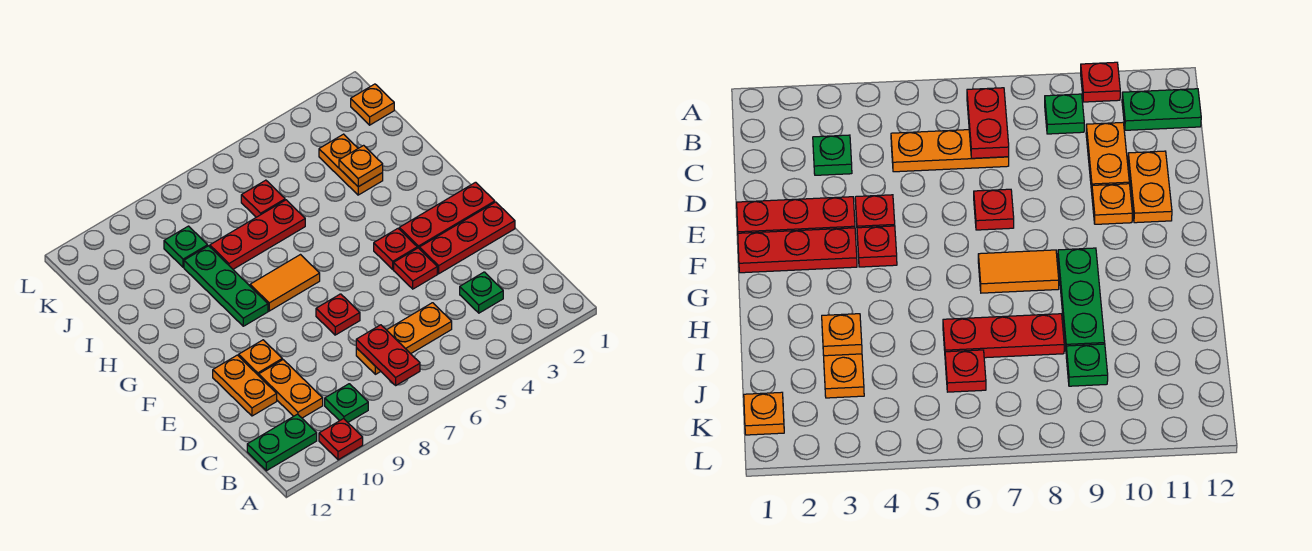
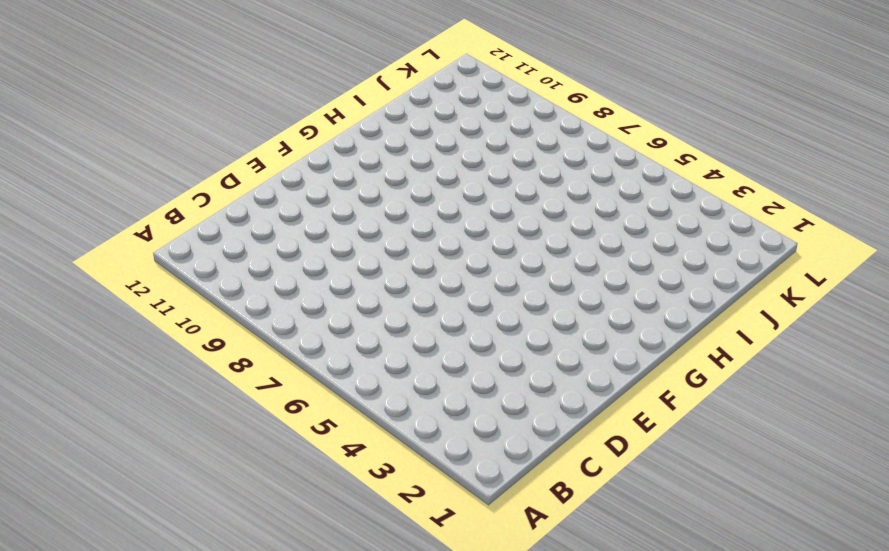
none -> red plate A10 level 1
none -> green plate B9 level 1
none -> green plate B11:B12 level 1

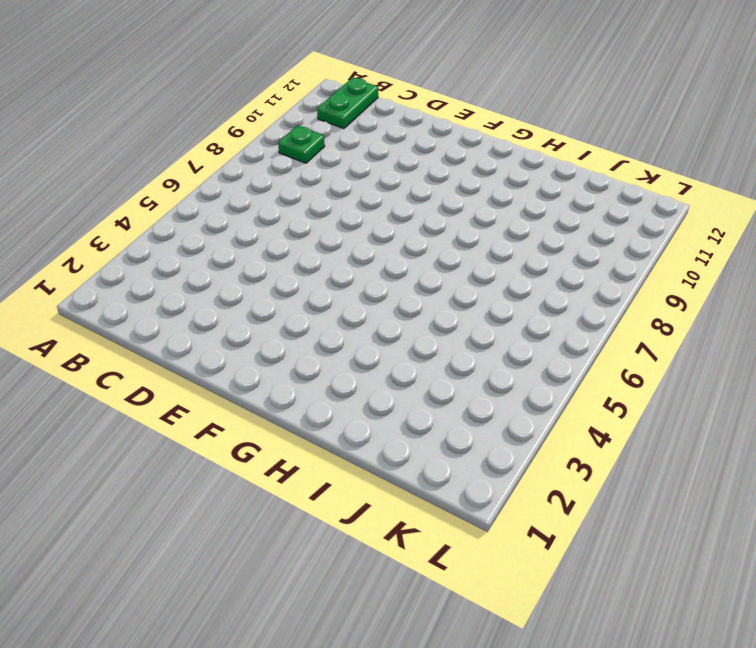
none -> red plate A10 level 1
none -> green plate C3 level 1
none -> orange plate C5:C7 level 1

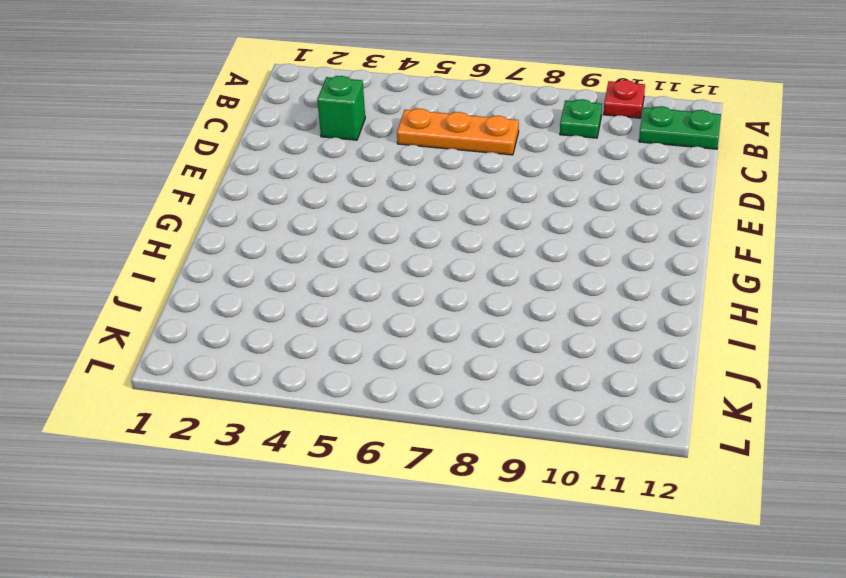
green brick C3 level 1 -> green plate C3 level 1
none -> orange plate C10:D10 level 1
none -> orange plate D11:E11 level 1
none -> red plate E1:E3 level 1

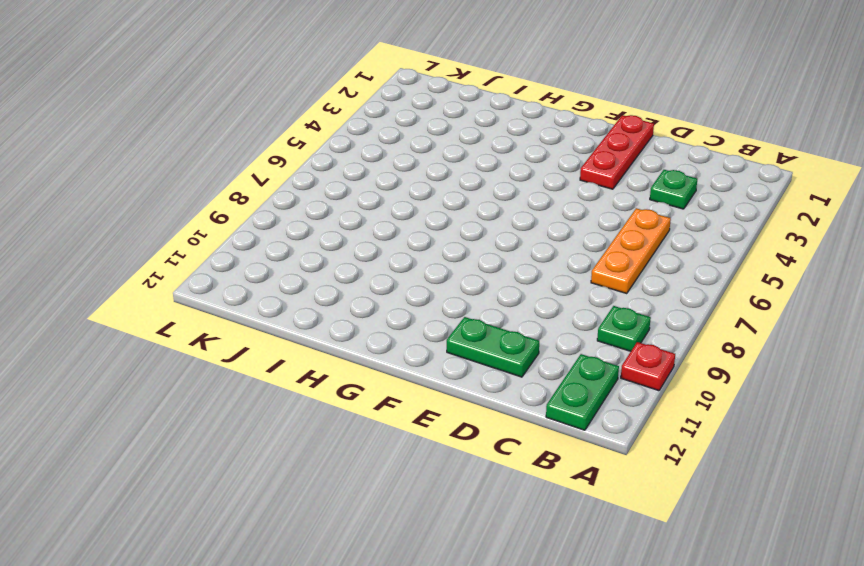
green plate D11:E11 level 1 -> orange plate D11:E11 level 1
none -> orange plate C10:D10 level 1
none -> red plate E4 level 1
none -> red plate E7 level 1

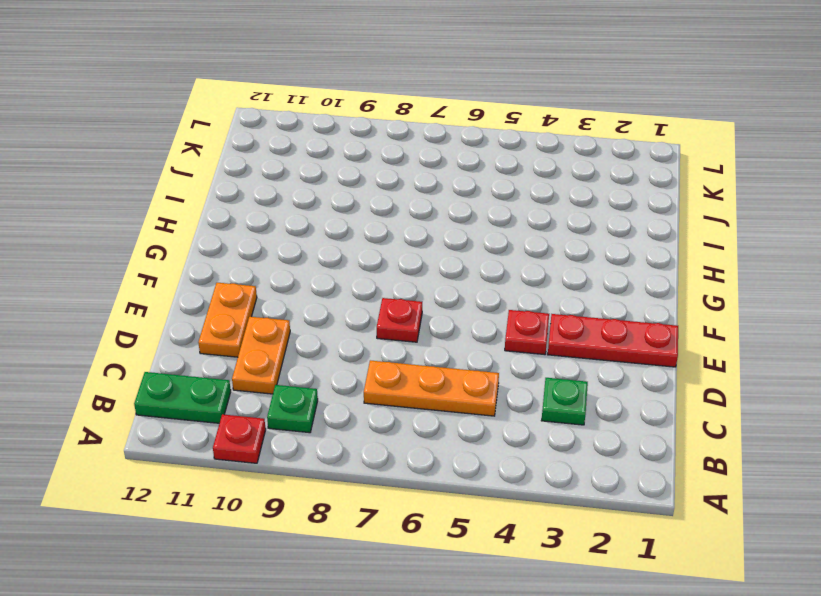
none -> orange plate E10 level 1
none -> red plate F1:F3 level 1
none -> red plate F4 level 1

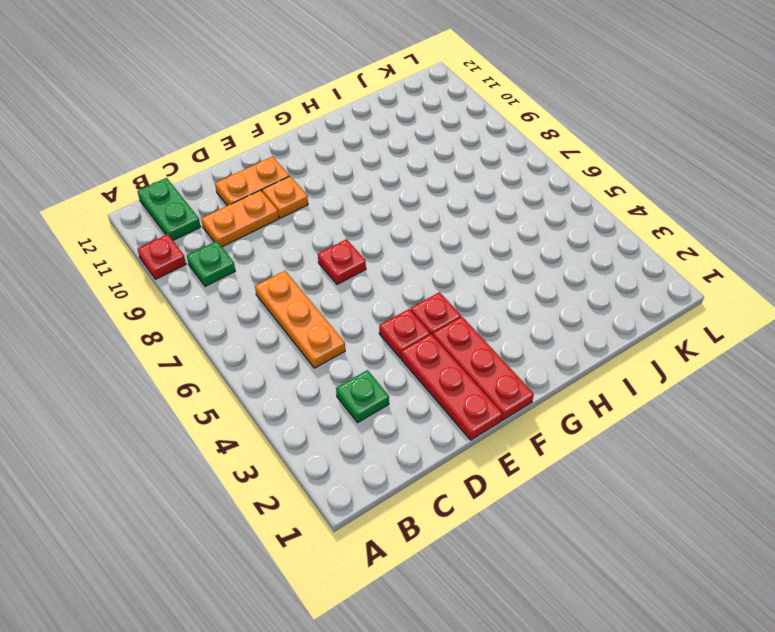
none -> orange tile G7:G8 level 1
none -> green plate G9:I9 level 1
none -> orange plate I3:J3 level 1

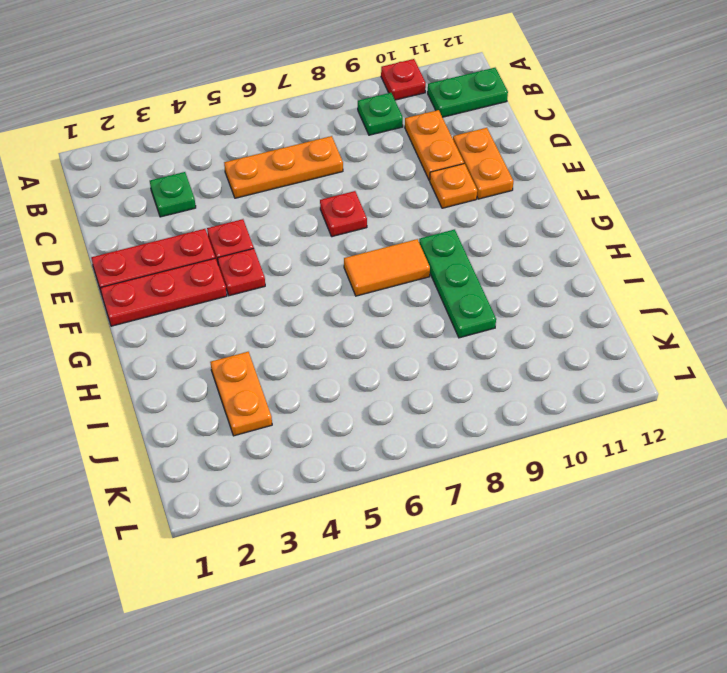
none -> red plate I6:I8 level 1
none -> red plate J6 level 1
none -> green plate J9 level 1

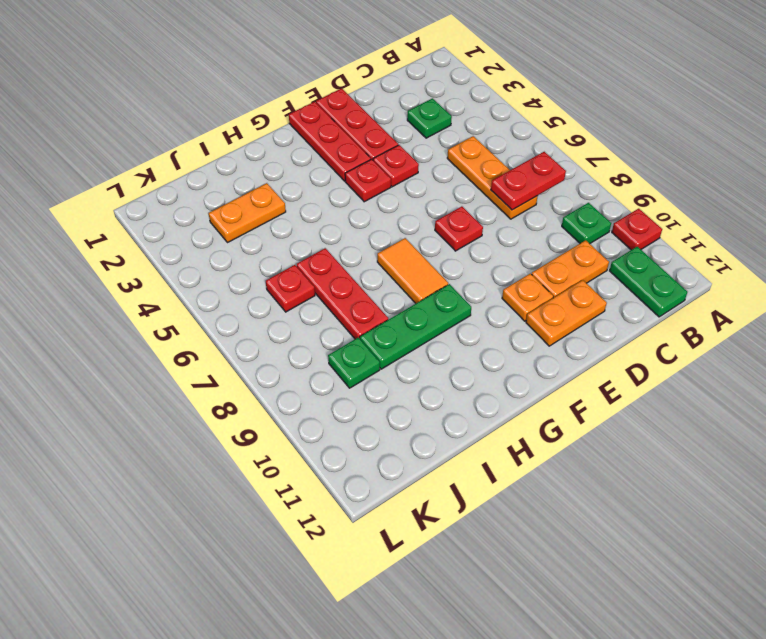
none -> orange plate K1 level 1
none -> orange plate I3 level 2

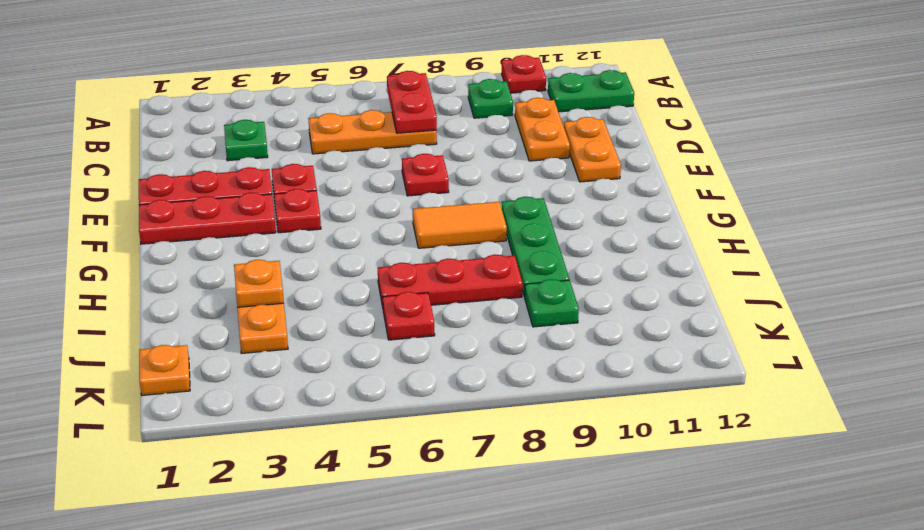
none -> orange plate E10 level 1

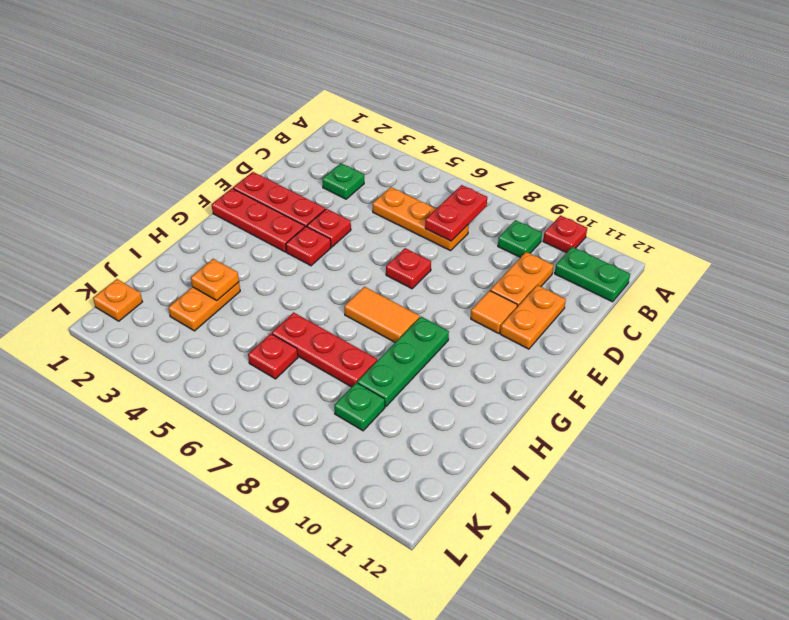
orange tile E10 level 1 -> orange plate E10 level 1

